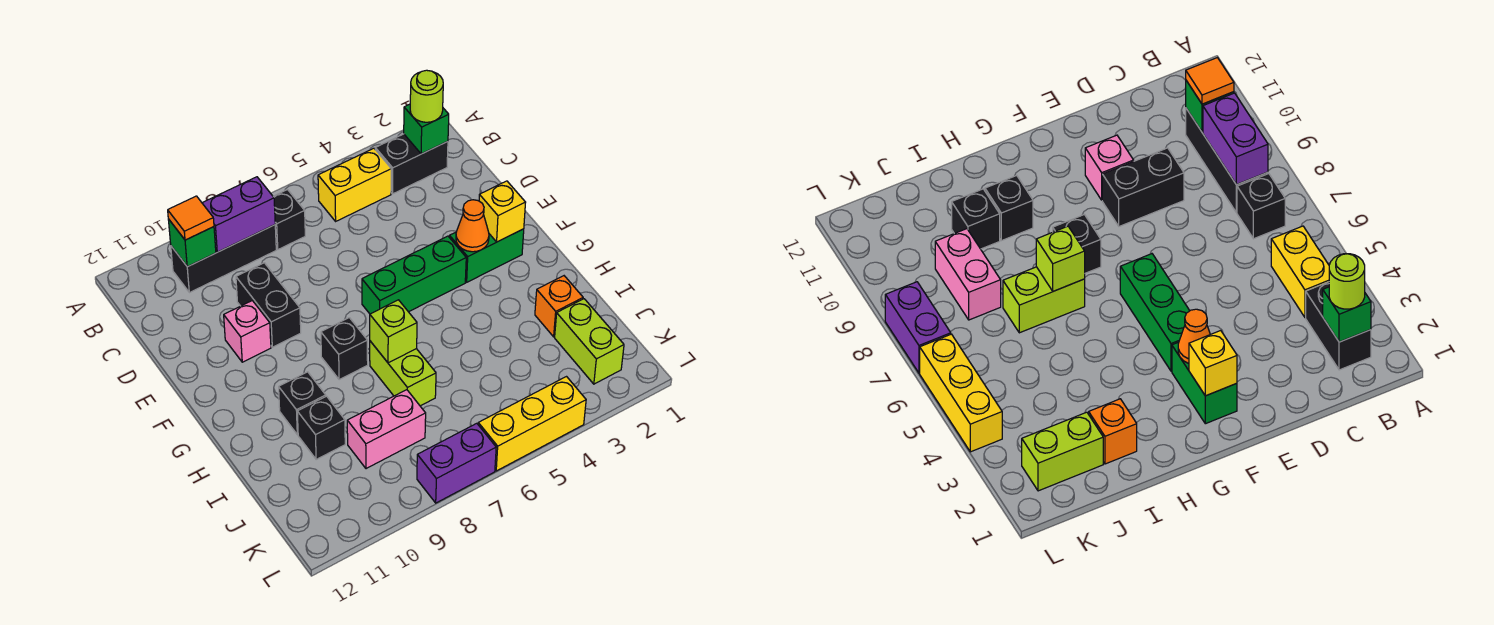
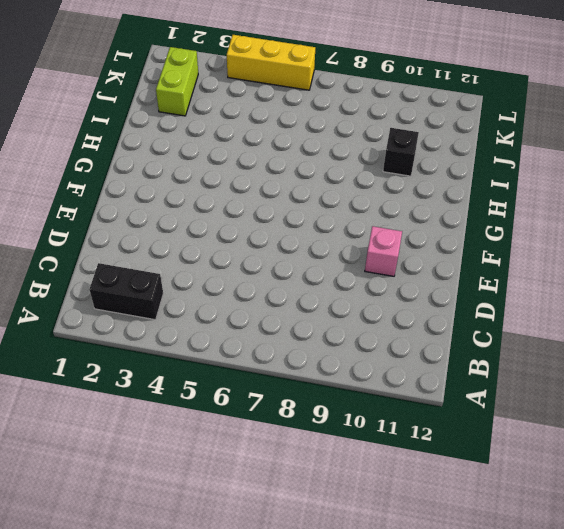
none -> yellow brick B4:B5 level 1
none -> black brick B7 level 1
none -> black brick B8:B10 level 1

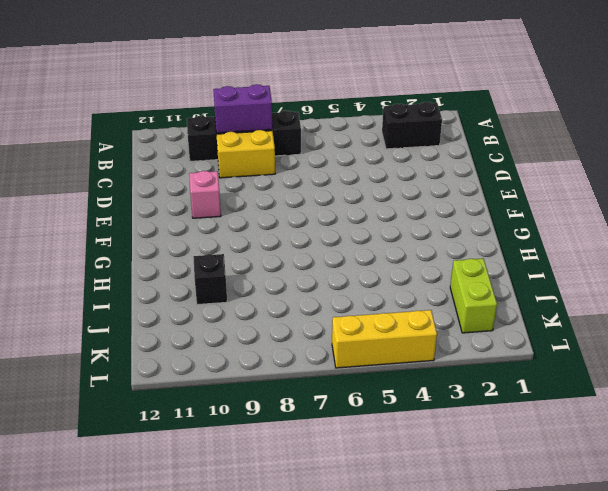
yellow brick C8:C9 level 1 -> yellow brick B4:B5 level 1
none -> black brick D9:E9 level 1
none -> green brick F2:F3 level 1
none -> green brick F4:F6 level 1

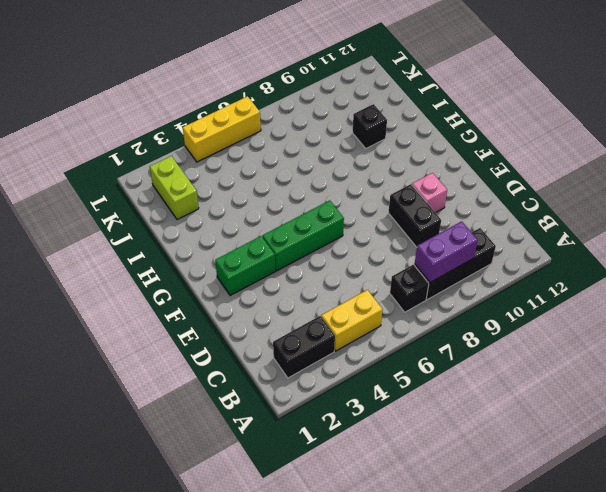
none -> black brick G8 level 1
none -> lime brick H7:I7 level 1
none -> black brick H10 level 1

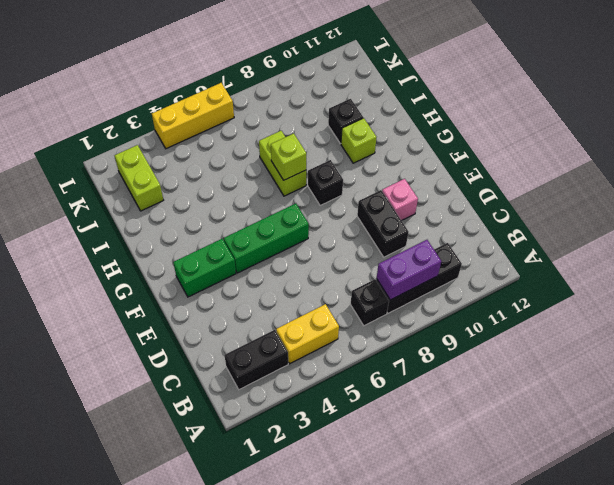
lime brick H10 level 1 -> black brick H10 level 1
none -> orange brick I2 level 1
none -> pink brick J8:J9 level 1
none -> purple brick L7:L8 level 1

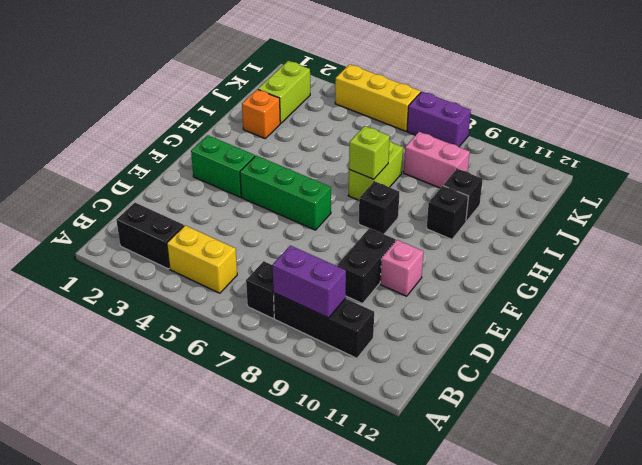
none -> green brick B2 level 2
none -> green brick B10 level 2
none -> yellow brick F2 level 2

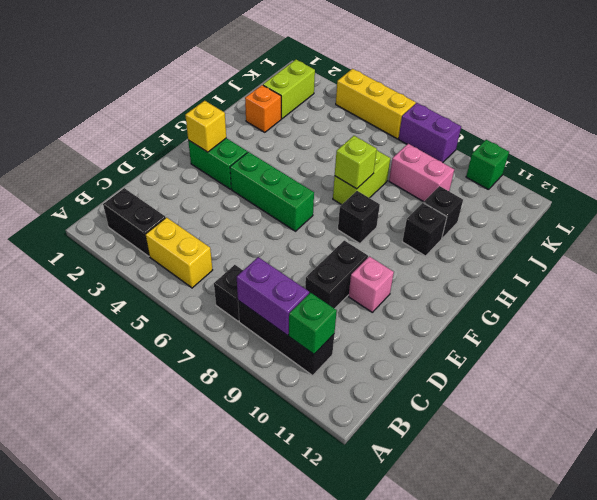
green brick L10 level 1 -> green brick B2 level 2
none -> orange cone F3 level 2
none -> lime round brick B2 level 3
none -> orange tile B10 level 3

